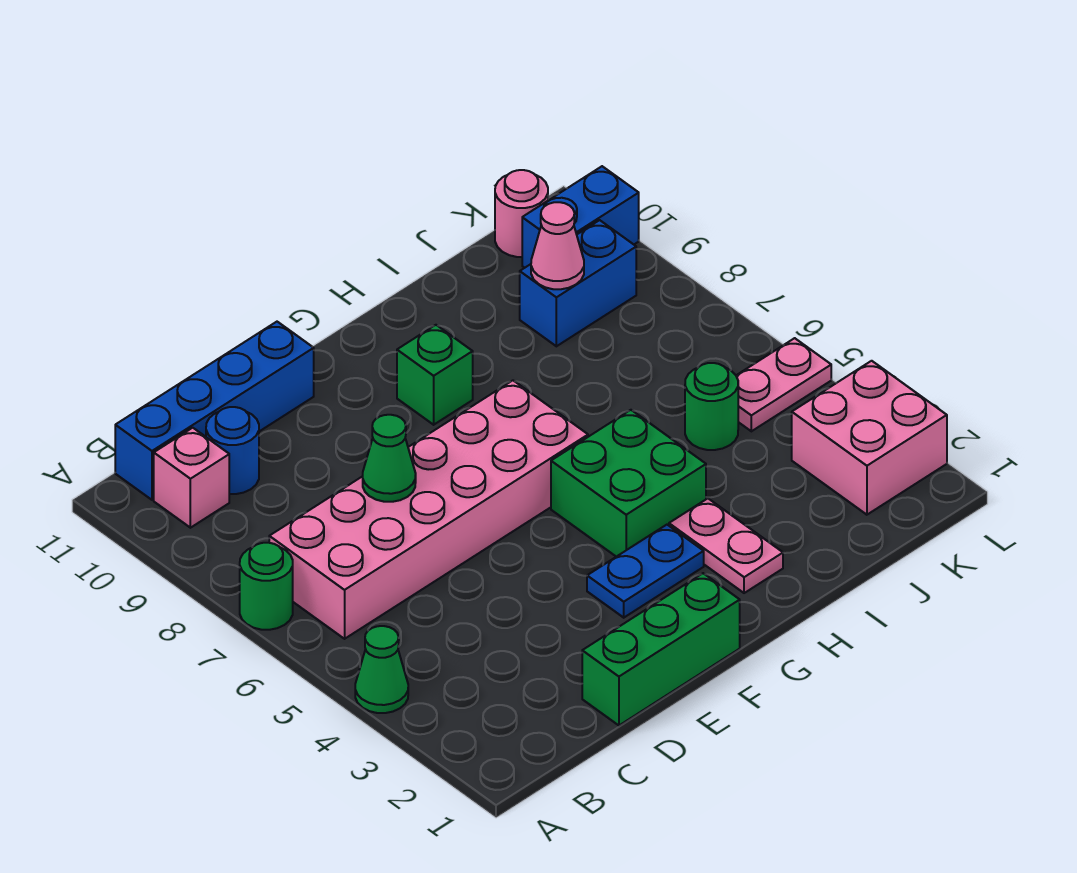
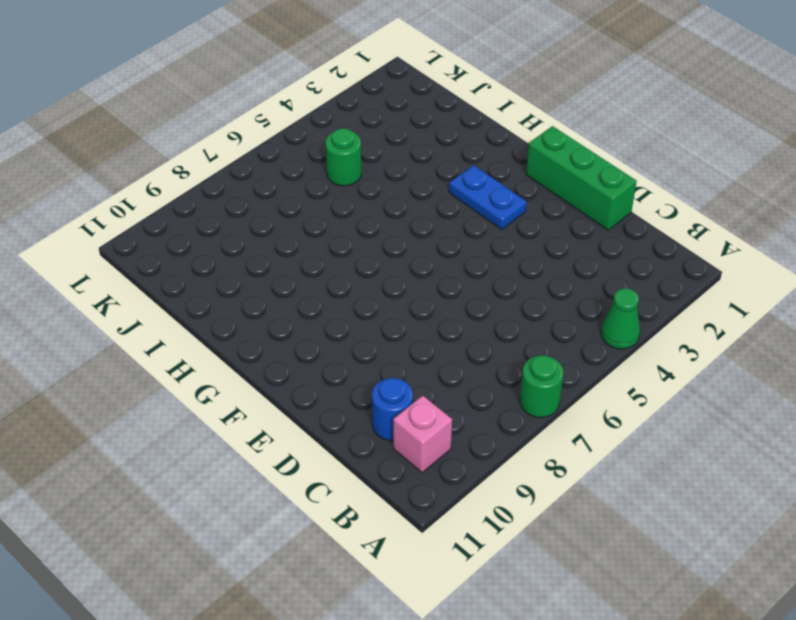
none -> pink brick B6:G7 level 1
none -> blue brick B11:E11 level 1
none -> green brick G4:H5 level 1

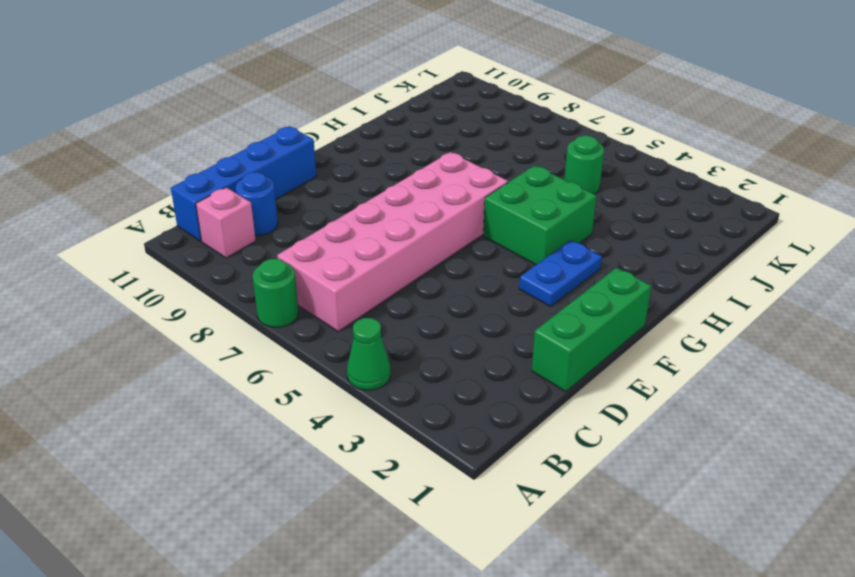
none -> green brick G9 level 1
none -> pink plate H2:H3 level 1
none -> blue brick J9:K9 level 1

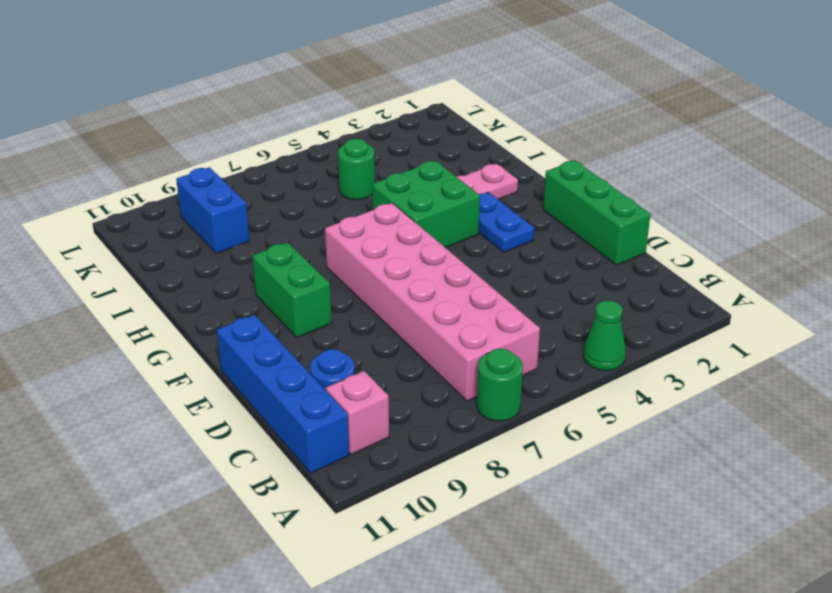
green brick F9:G9 level 1 -> green brick G9 level 1
none -> pink brick K2:L3 level 1
none -> pink plate K5:L5 level 1
none -> blue brick K10:L10 level 1

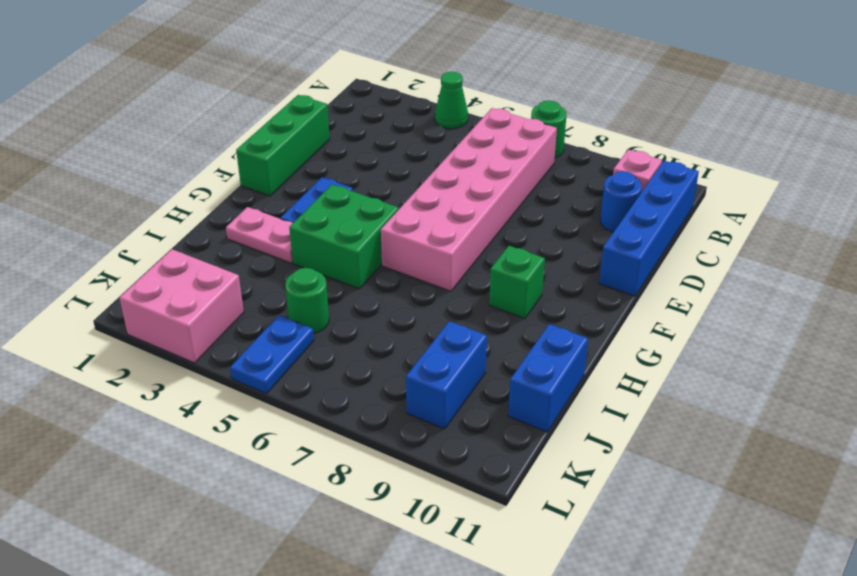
blue brick I11:J11 level 1 -> blue brick K10:L10 level 1
blue plate K5:L5 level 1 -> pink plate K5:L5 level 1
none -> pink round brick K11 level 1
none -> green cone D7 level 2
none -> pink cone J9 level 2

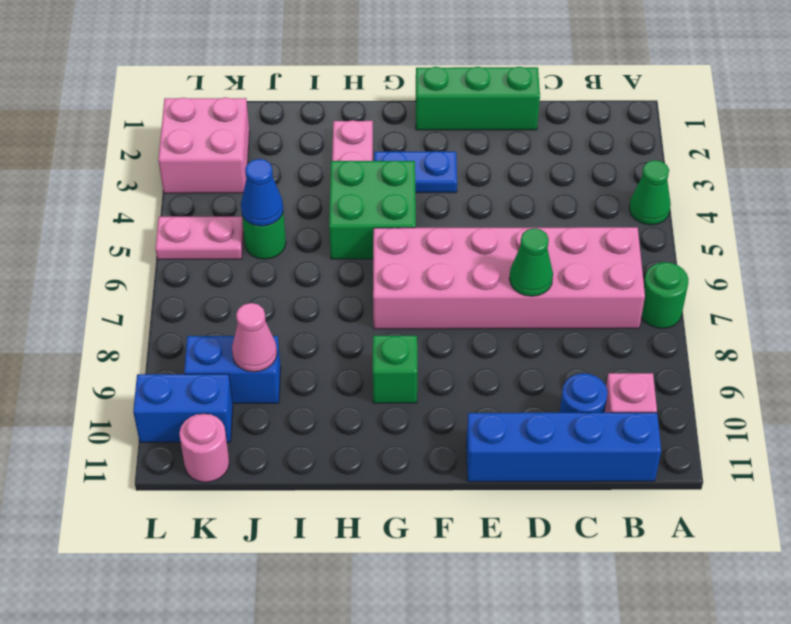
blue cone J5 level 2 -> none

